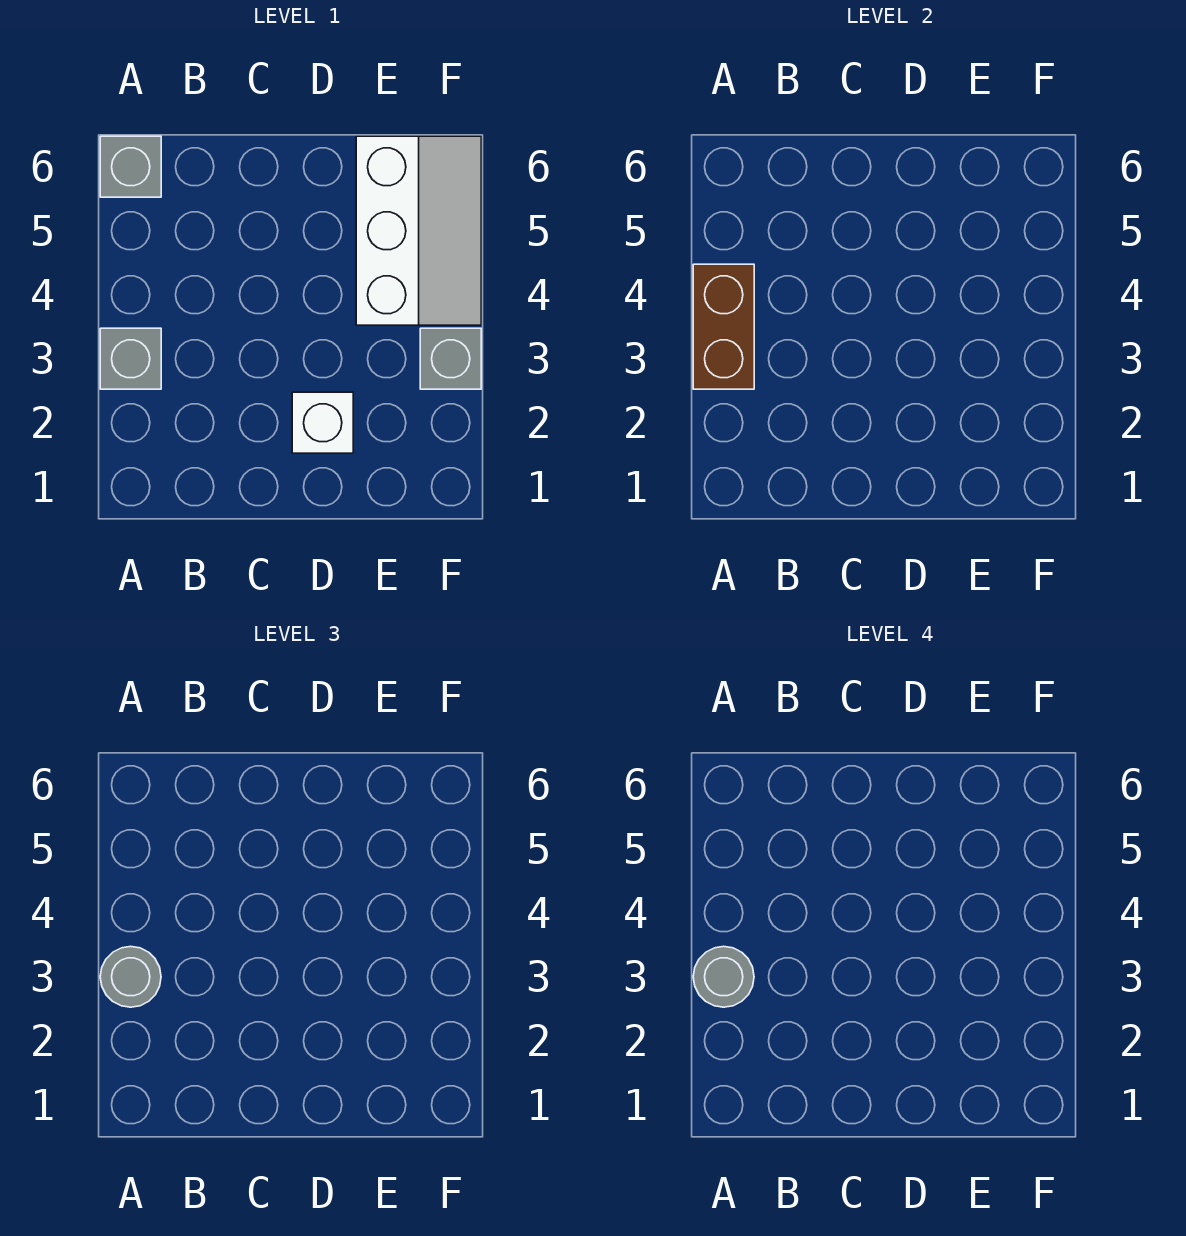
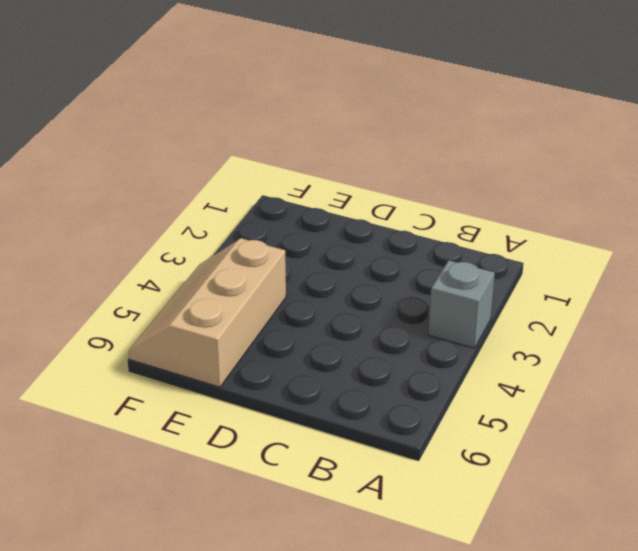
tan slope E4:F6 level 1 top E -> white slope E4:F6 level 1 top E
none -> grey brick A6 level 1
none -> white brick D2 level 1

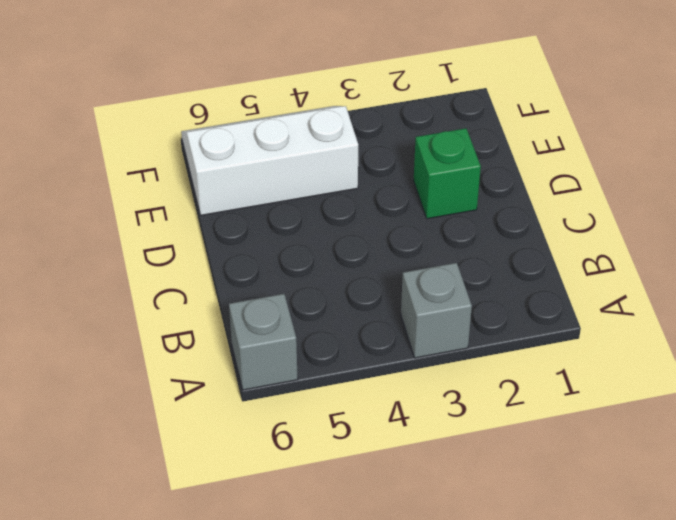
green brick D2 level 1 -> white brick D2 level 1
none -> grey brick F3 level 1
none -> brown brick A3:A4 level 2

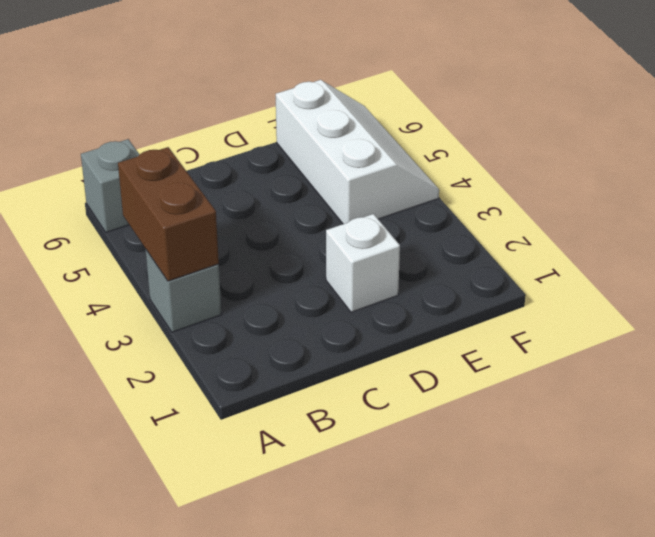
none -> grey brick F3 level 1
none -> grey round brick A3 level 3

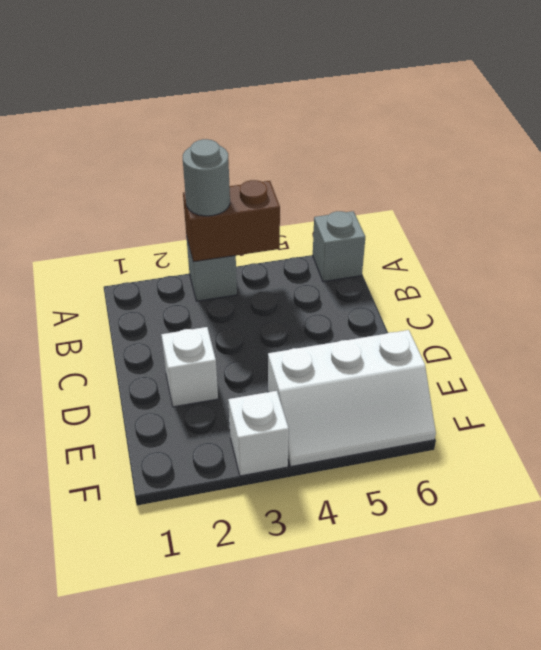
white brick F3 level 1 -> grey brick F3 level 1
none -> grey round brick A3 level 4

